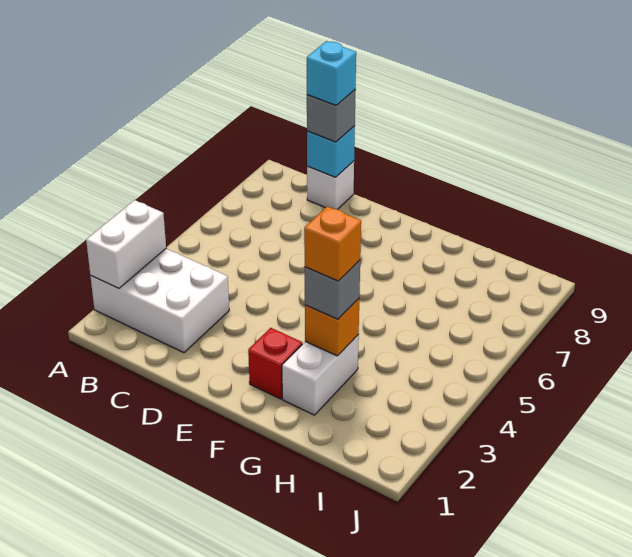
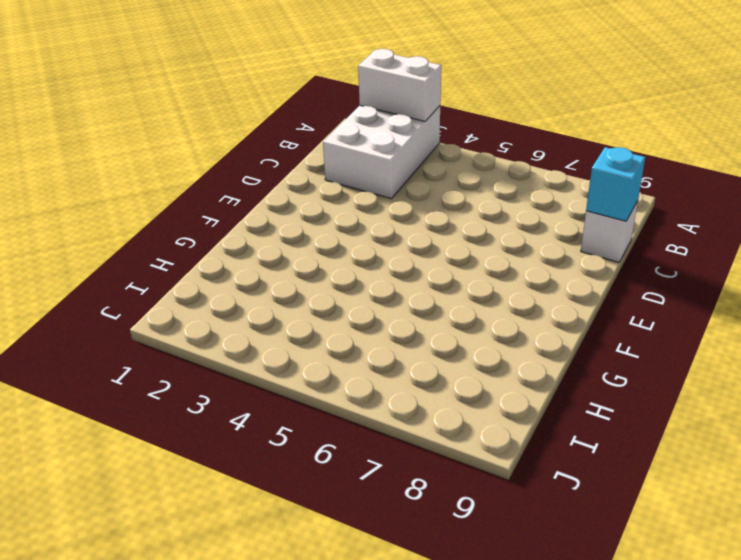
none -> red brick F2 level 1
none -> white brick G2:G3 level 1

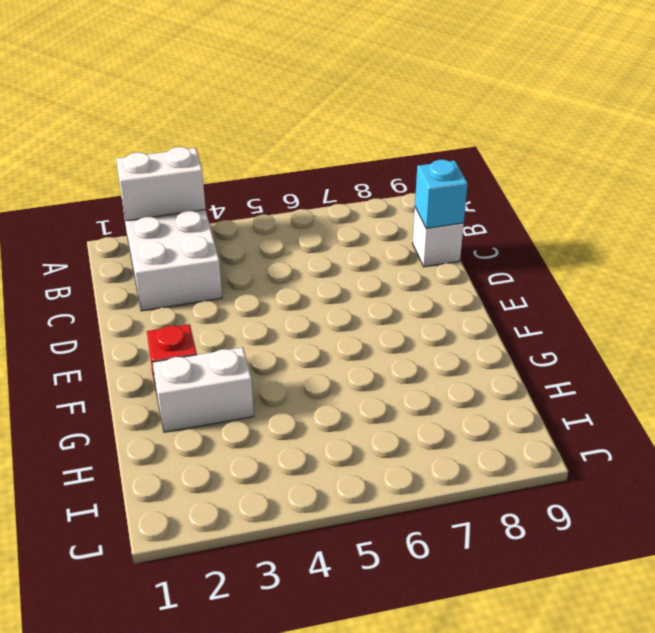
none -> orange brick G3 level 2
none -> grey brick C9 level 3

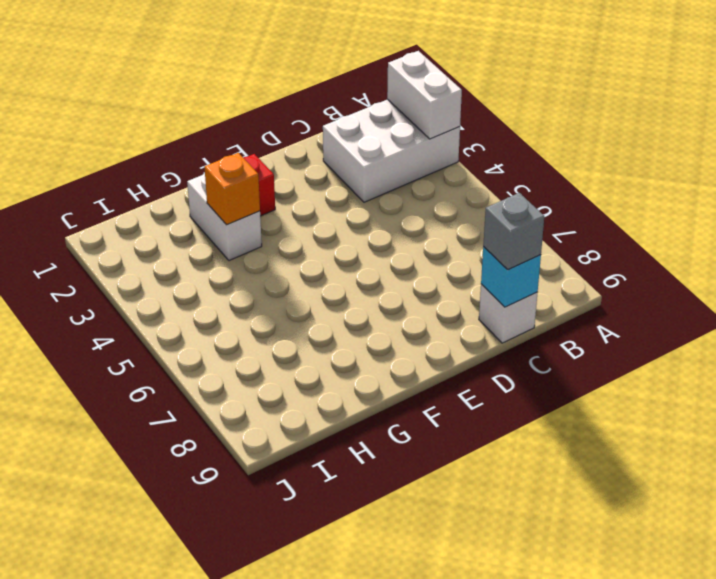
none -> grey brick G3 level 3
none -> cyan brick C9 level 4

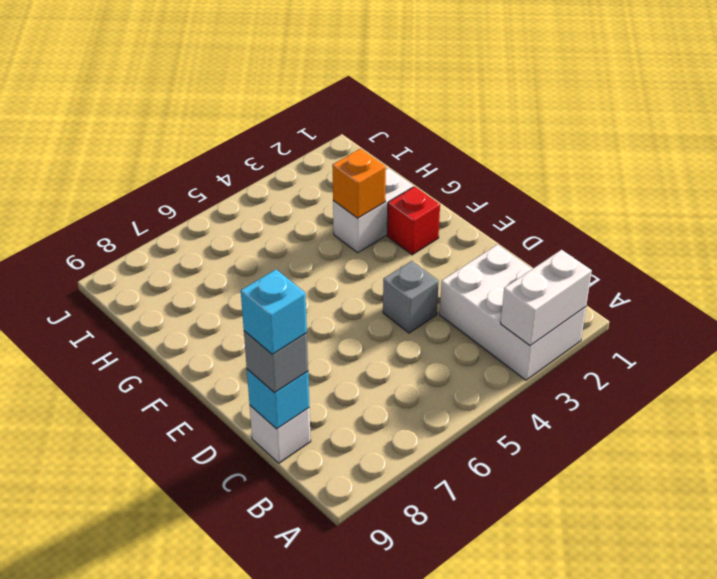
grey brick D4 level 1 -> grey brick G3 level 3
none -> orange brick G3 level 4

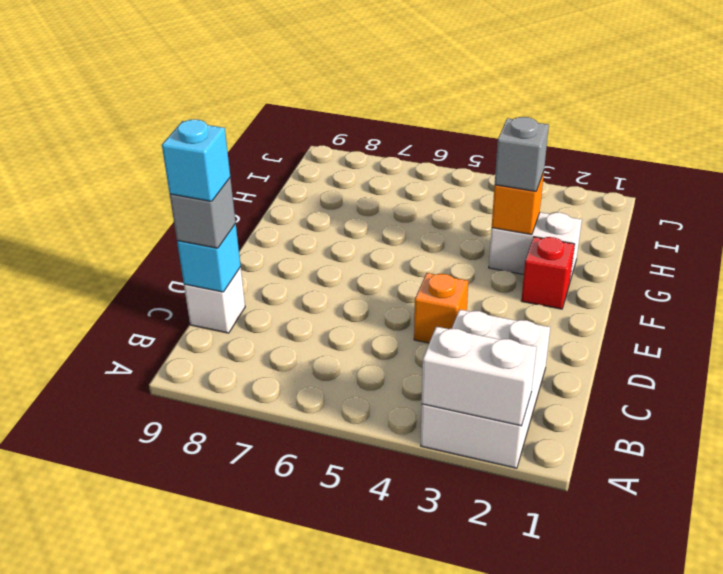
orange brick D4 level 1 -> orange brick G3 level 4

